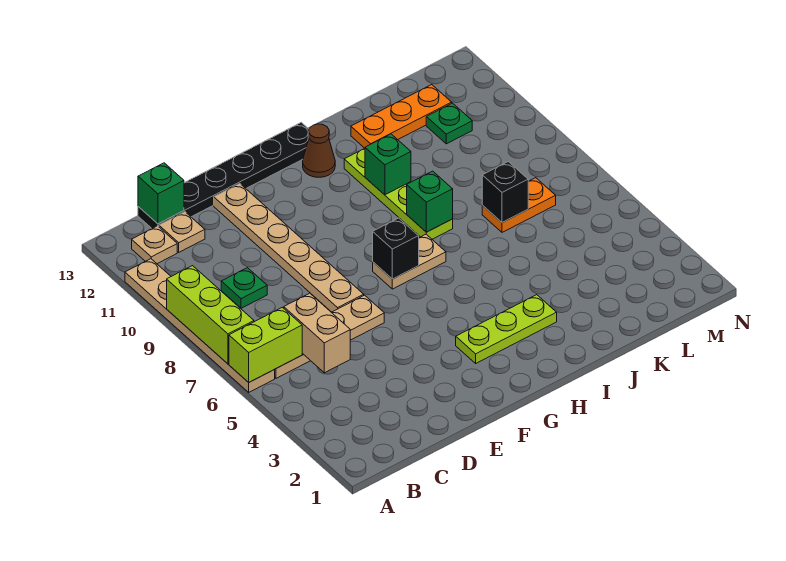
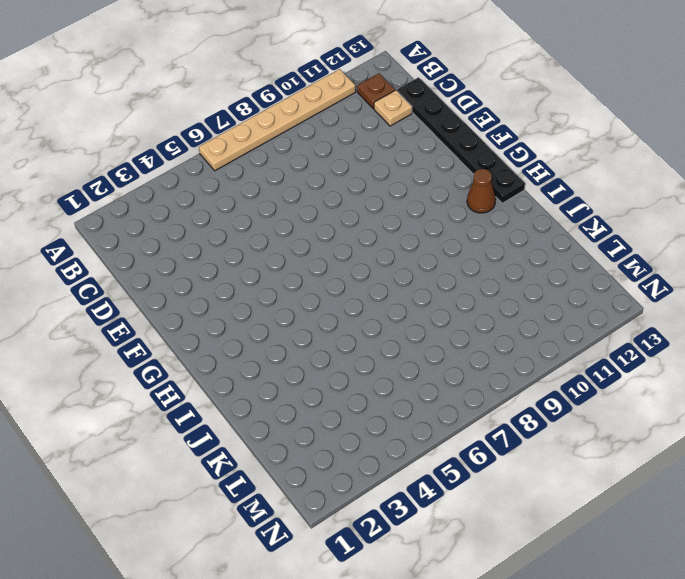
brown plate B12 level 1 -> tan plate B12 level 1
none -> tan plate B6:E6 level 1
none -> green plate C9 level 1
none -> tan plate E7:E12 level 1

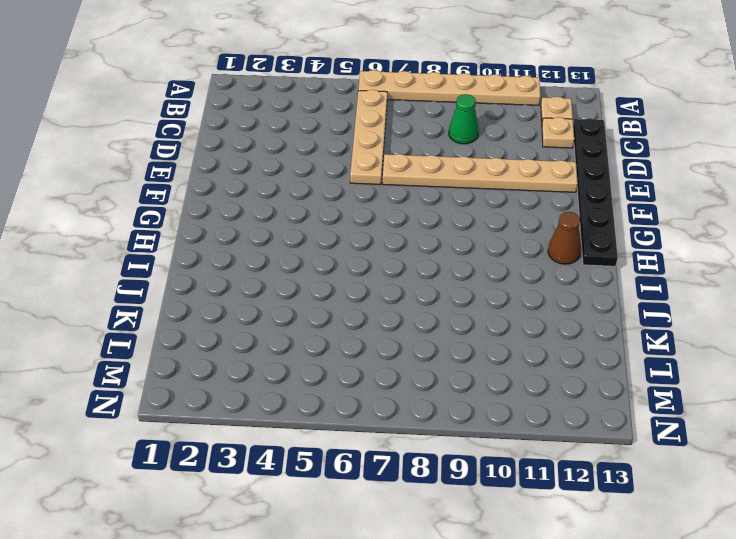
green cone C9 level 1 -> green plate C9 level 1
none -> lime plate G3:I3 level 1
none -> tan plate G7:H7 level 1
none -> lime plate I8:I11 level 1

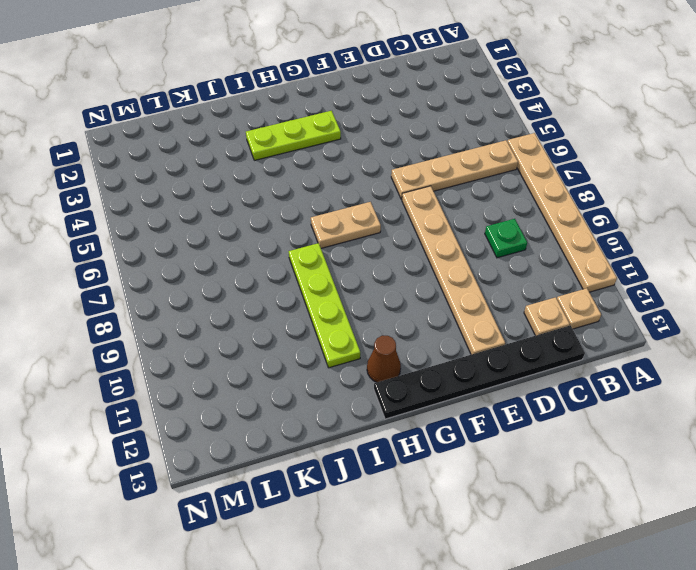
none -> orange plate J12:L12 level 1
none -> orange plate K7:L7 level 1
none -> green plate L11 level 1

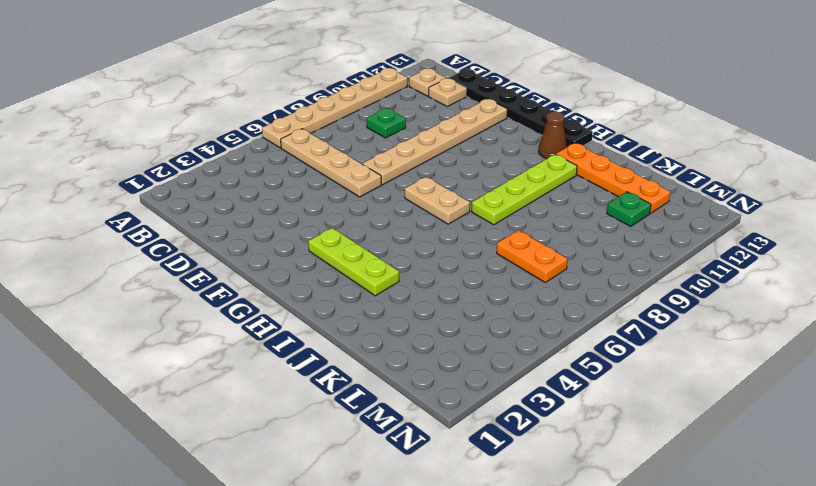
orange plate I12:L12 level 1 -> orange plate J12:L12 level 1
none -> lime brick A6:B6 level 2
none -> lime brick A7:A9 level 2
none -> tan brick C5:C6 level 2

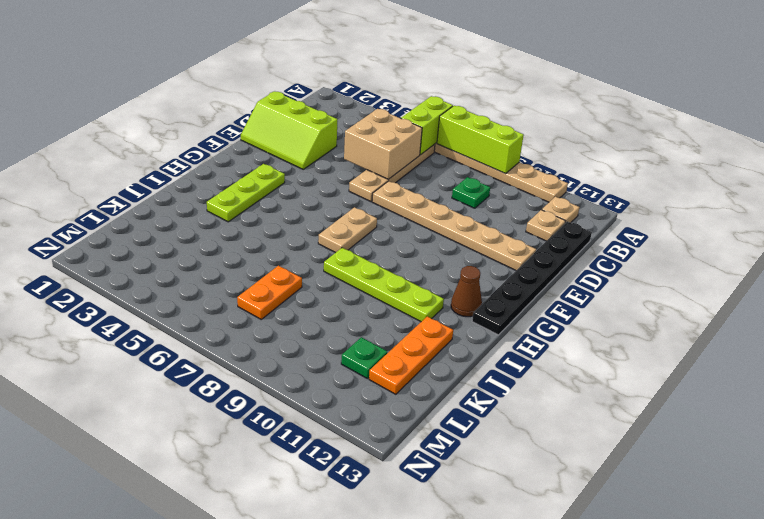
tan brick C5:D6 level 2 -> tan brick C5:C6 level 2
lime slope D1:E3 level 1 top D -> none
none -> green brick C13 level 2
none -> black brick G7 level 2
none -> green brick I8 level 2

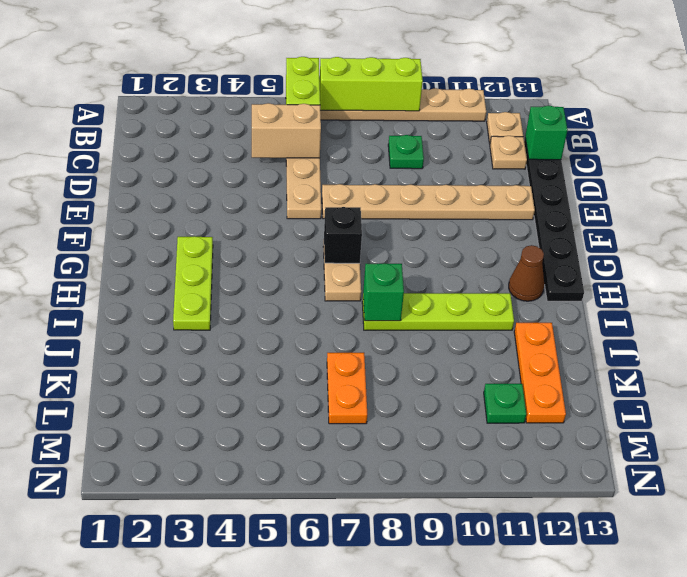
none -> green brick I10 level 2
none -> black brick K7 level 2

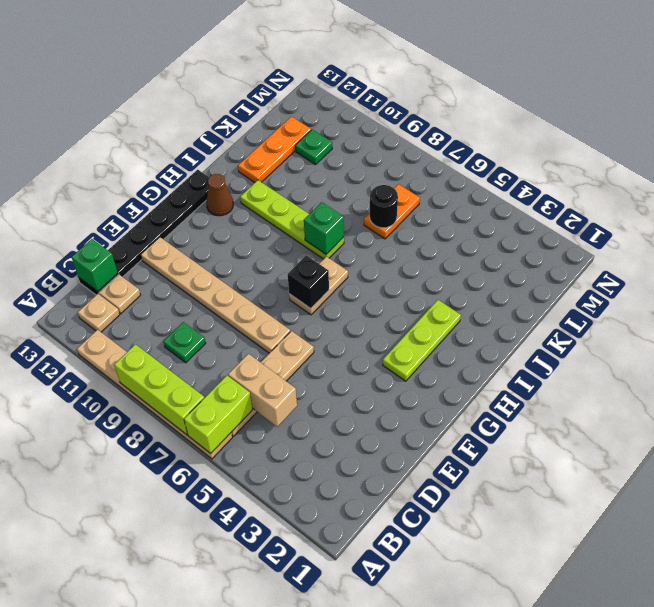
black round brick K7 level 2 -> black brick K7 level 2
none -> green brick I10 level 2

